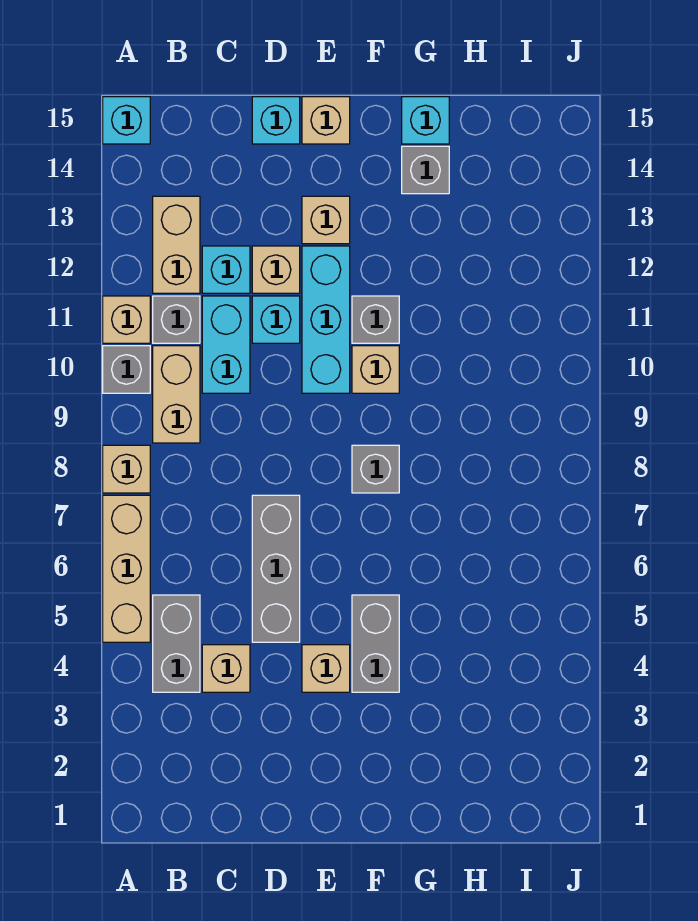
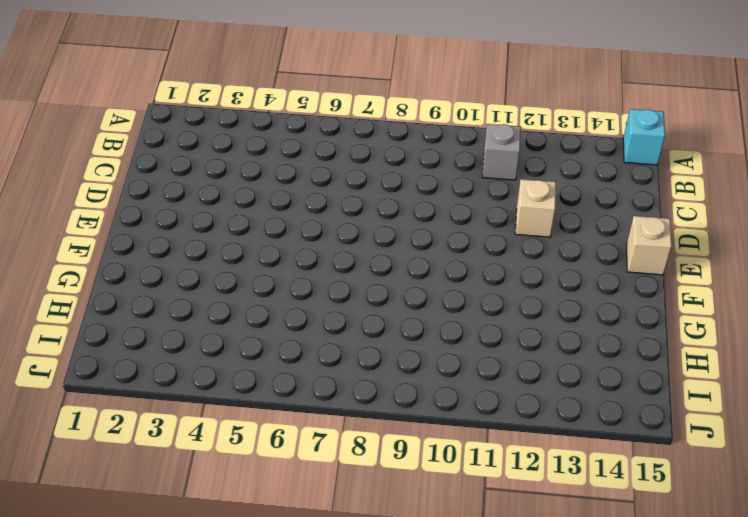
none -> tan brick A5:A7 level 1
none -> tan brick A8 level 1
none -> grey brick A10 level 1

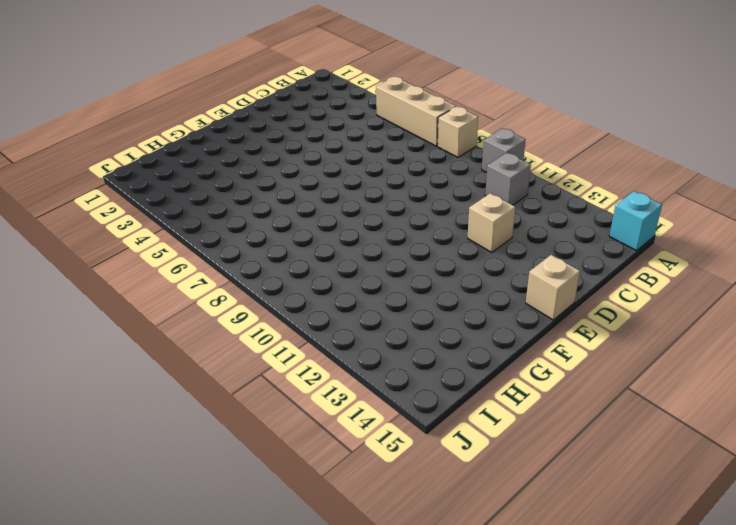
none -> tan brick A11 level 1
none -> grey brick B4:B5 level 1
none -> tan brick B9:B10 level 1

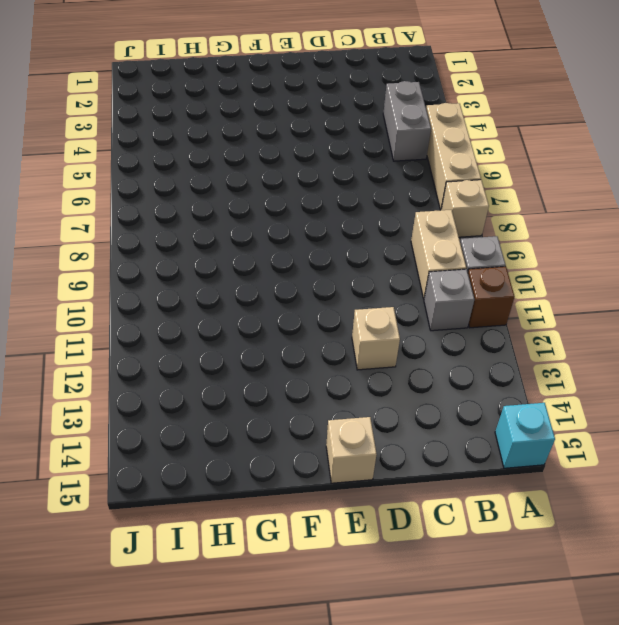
brown brick A11 level 1 -> tan brick A11 level 1
none -> tan brick B12:B13 level 1
none -> tan brick C4 level 1
none -> cyan brick C10:C11 level 1

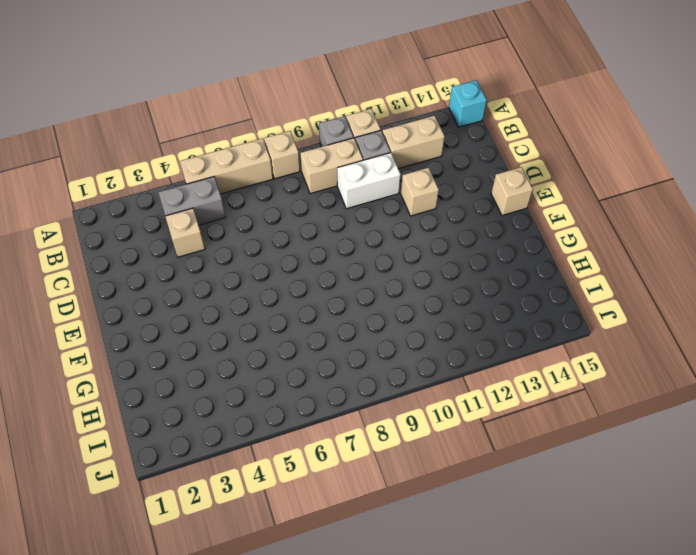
white brick C10:C11 level 1 -> cyan brick C10:C11 level 1
none -> cyan brick C12 level 1
none -> grey brick D5:D7 level 1
none -> cyan brick D11 level 1

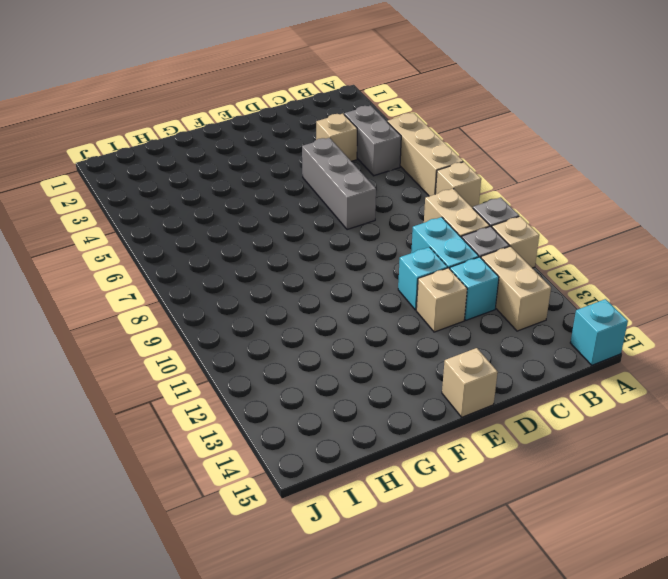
none -> cyan brick D15 level 1
none -> tan brick E4 level 1
none -> cyan brick E10:E12 level 1

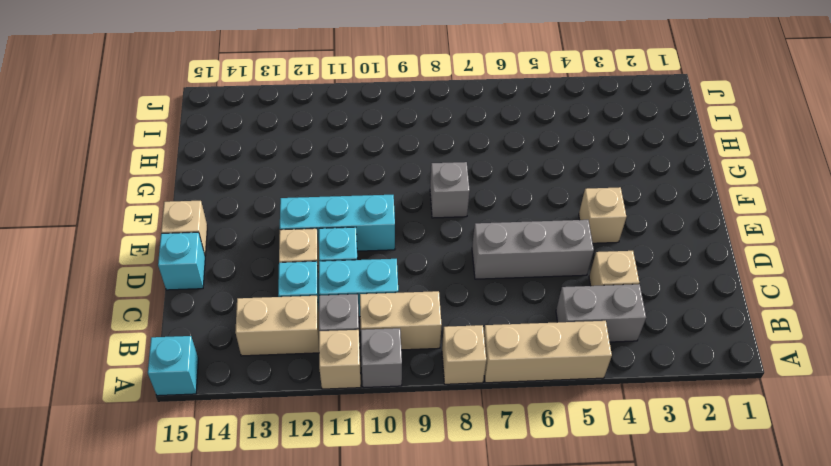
none -> tan brick E13 level 1
none -> grey brick F4:F5 level 1
none -> tan brick F10 level 1

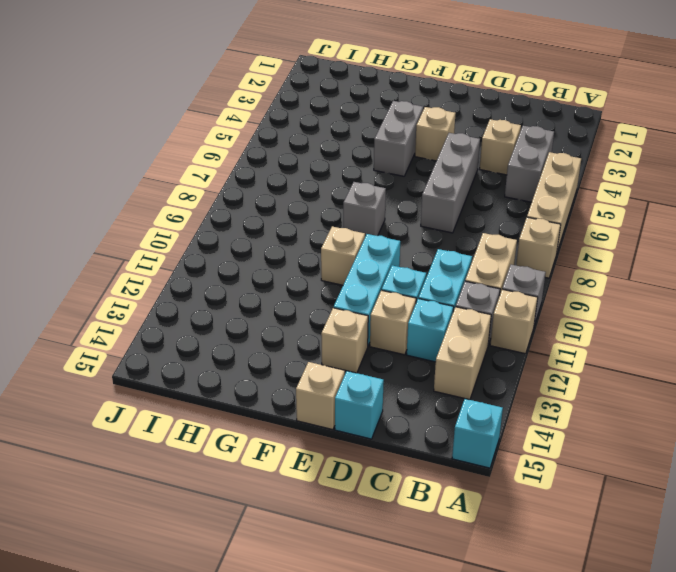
none -> grey brick F11 level 1
none -> grey brick G14 level 1
none -> cyan brick G15 level 1

